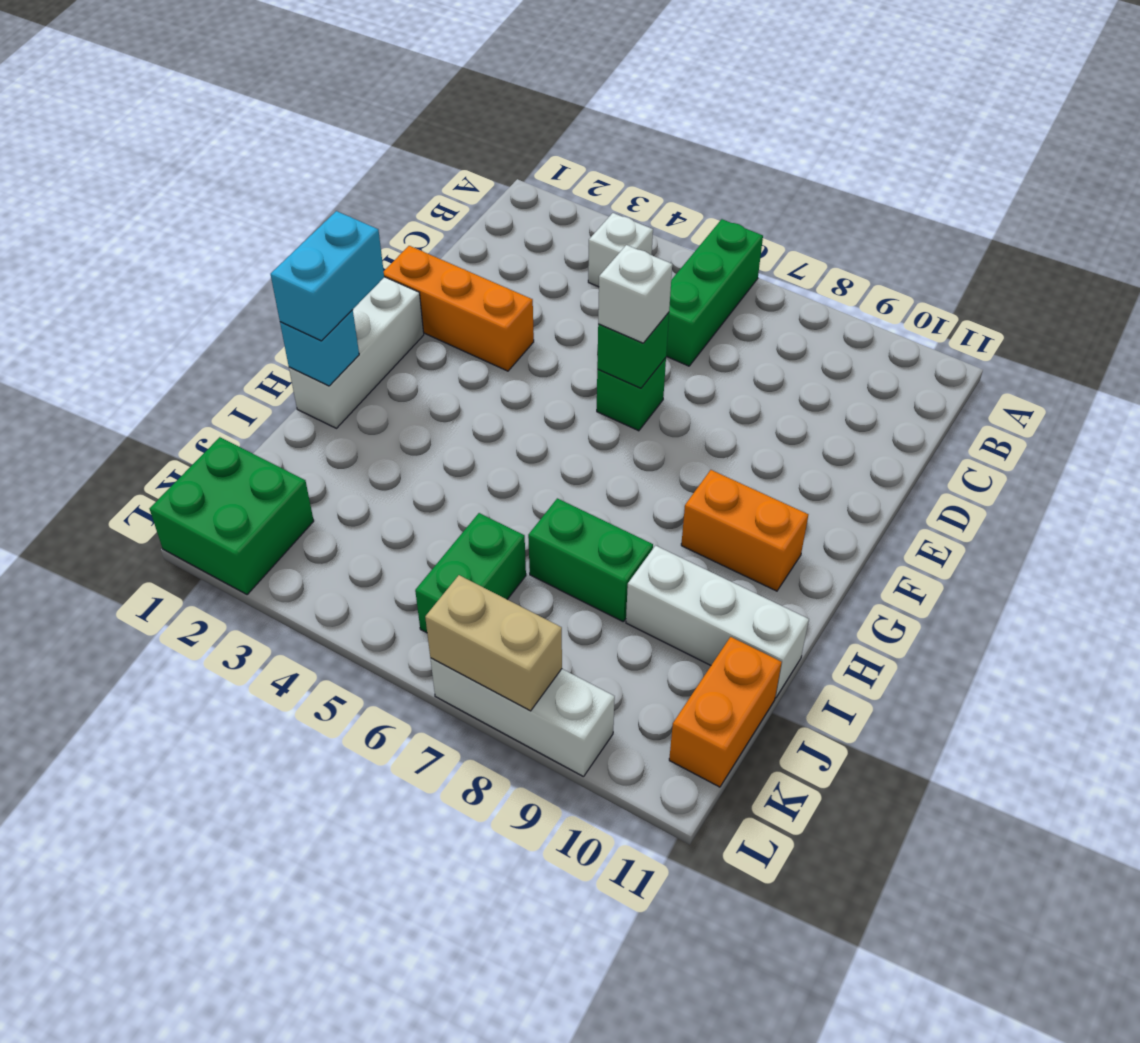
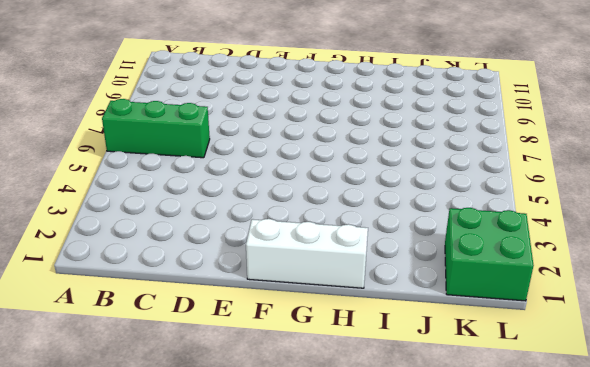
none -> white brick B4 level 1
none -> orange brick E1:E3 level 1
none -> green brick E6 level 1

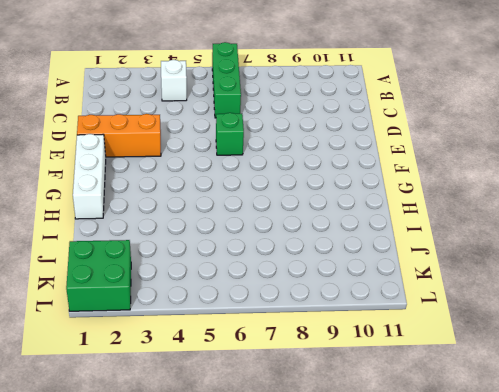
none -> orange brick G9:G10 level 1
none -> green brick I7:I8 level 1
none -> white brick I9:I11 level 1

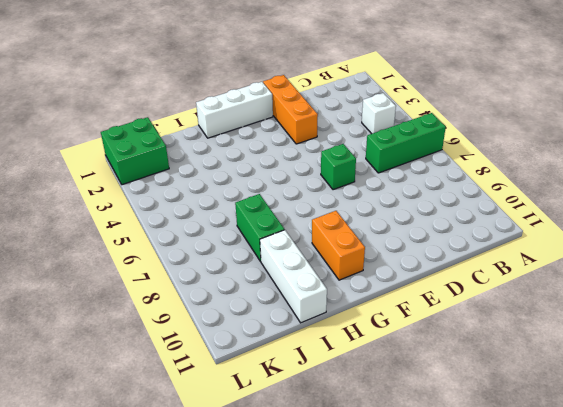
none -> green brick J6:K6 level 1
none -> orange brick J11:K11 level 1
none -> white brick L7:L9 level 1

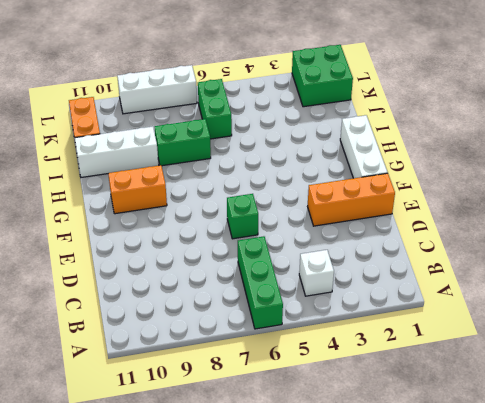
none -> green brick E6 level 2
none -> cyan brick H1 level 2
none -> tan brick L7:L8 level 2

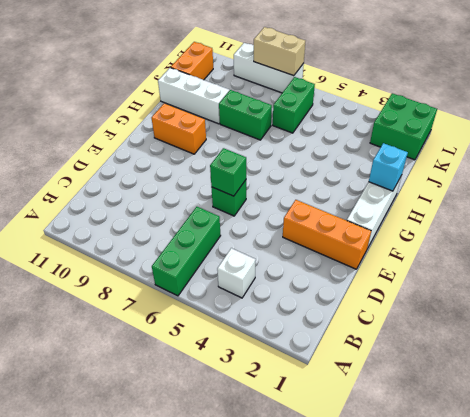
none -> white brick E6 level 3
none -> cyan brick G1:H1 level 3

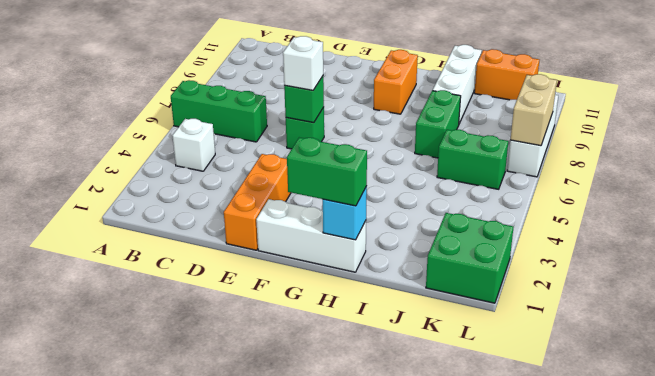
green brick G1:H1 level 3 -> cyan brick G1:H1 level 3

